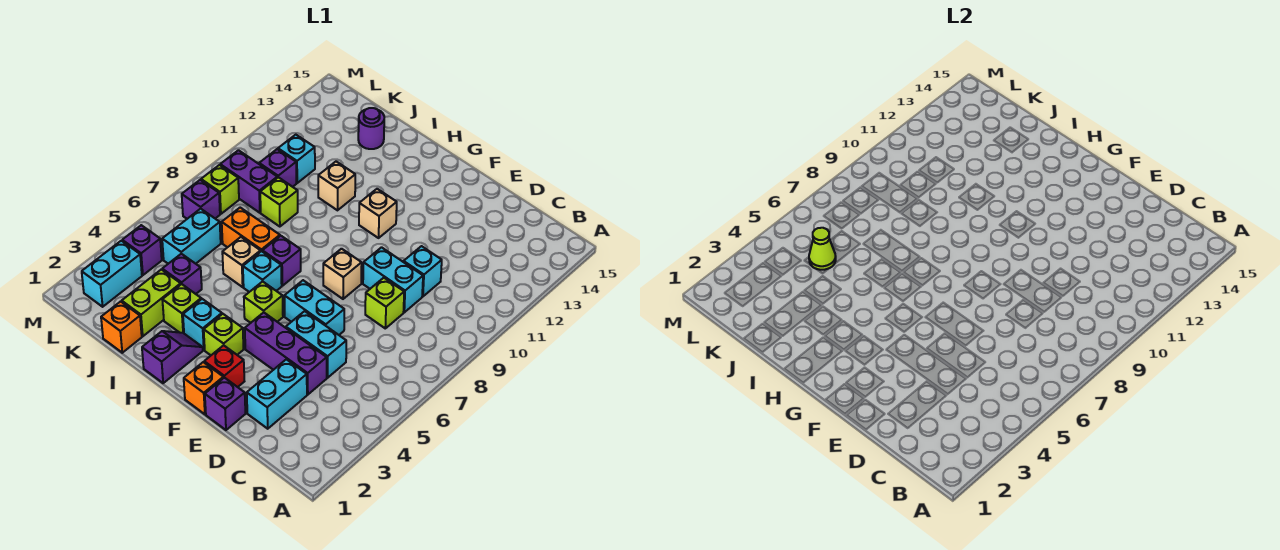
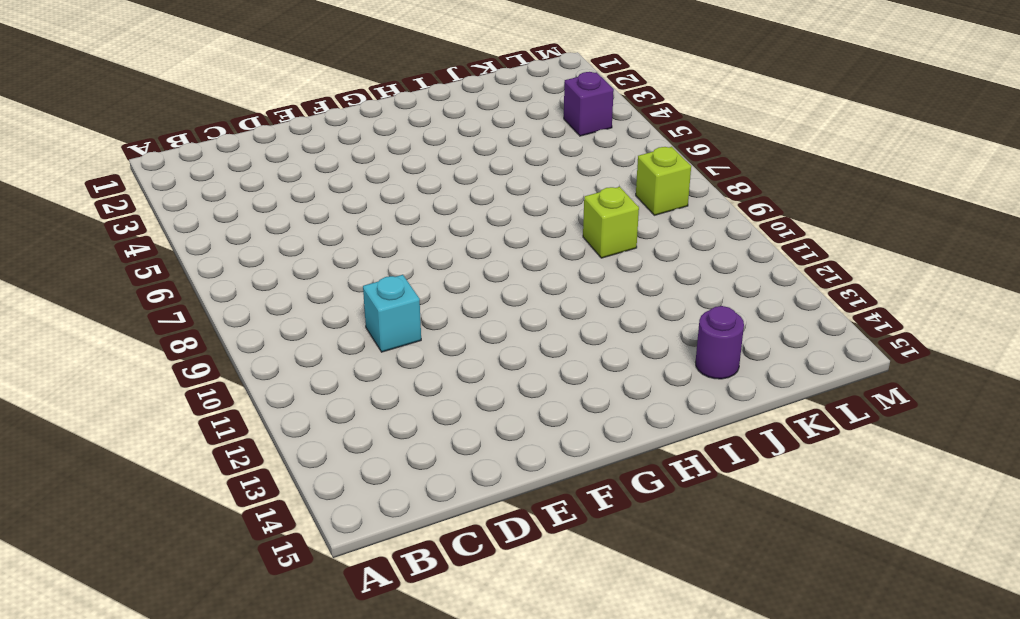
none -> cyan brick D2:D3 level 1
none -> purple brick D4:F4 level 1
none -> cyan brick D5:E5 level 1
none -> lime brick D8 level 1

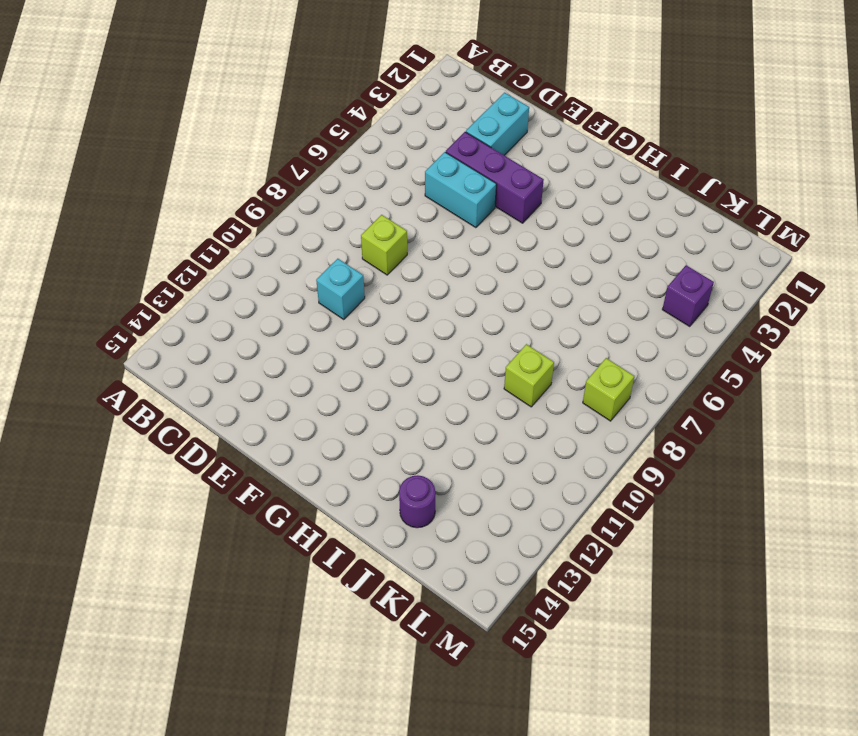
none -> cyan brick D9:E9 level 1
none -> purple brick E1 level 1
none -> cyan brick E6:F6 level 1
none -> orange brick F1 level 1

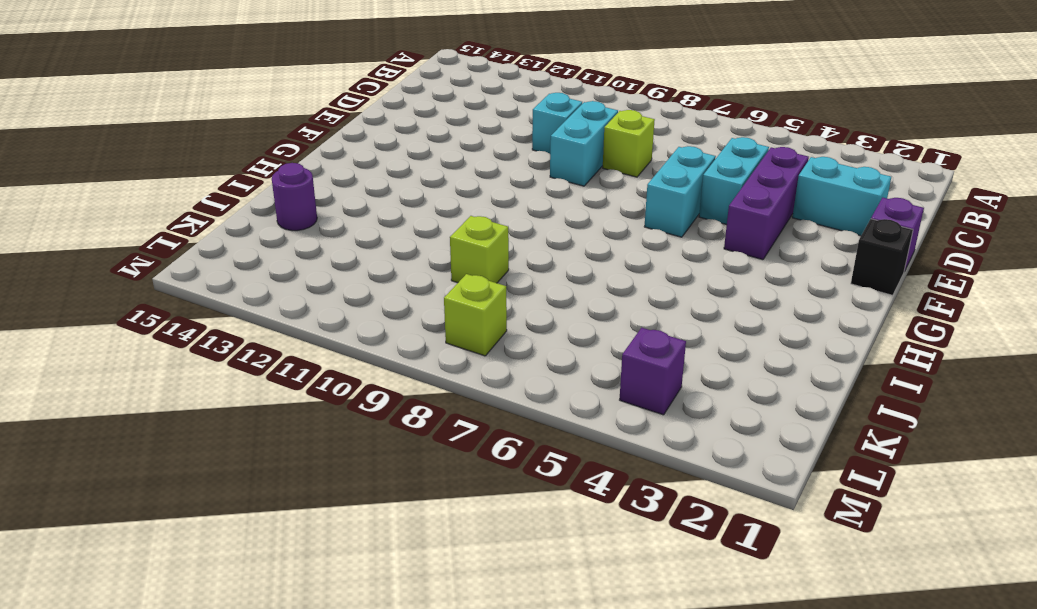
black brick F1 level 1 -> orange brick F1 level 1
none -> red brick F2 level 1
none -> tan brick F8 level 1
none -> lime brick G3 level 1
none -> lime brick G5 level 1

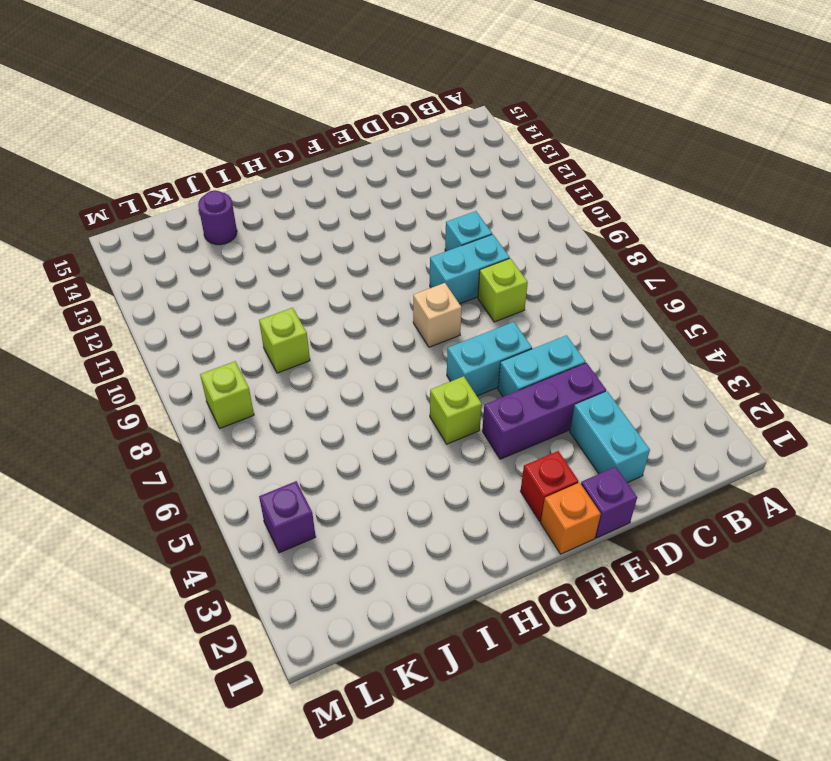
none -> lime brick G3 level 1
none -> tan brick G11 level 1
none -> purple slope H1:H2 level 1 top 1
none -> cyan brick H3 level 1

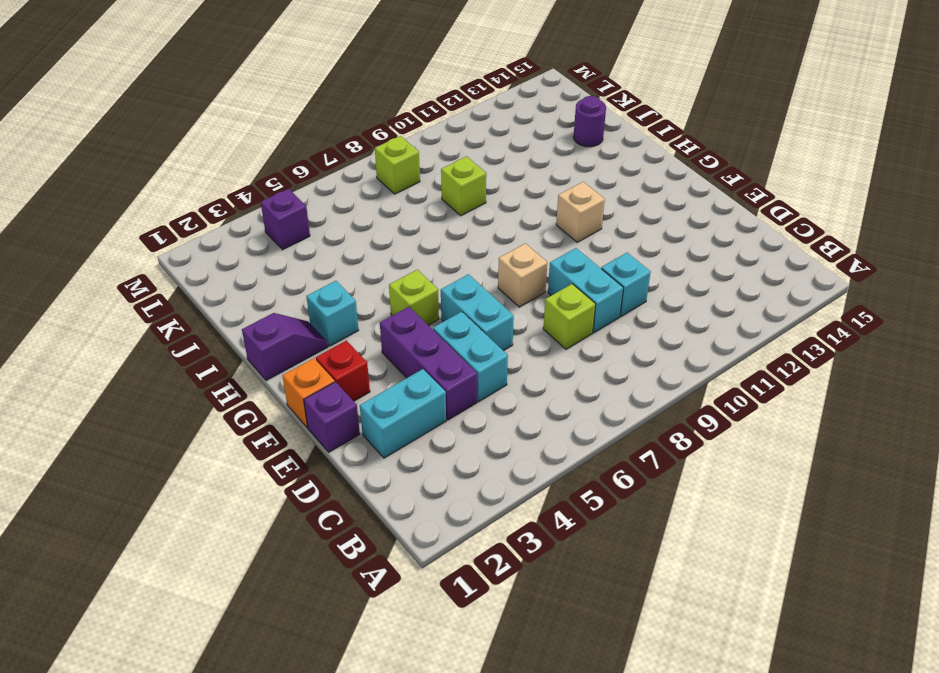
none -> lime brick G3 level 1
none -> cyan brick H6 level 1
none -> purple brick H7 level 1
none -> lime brick I3 level 1

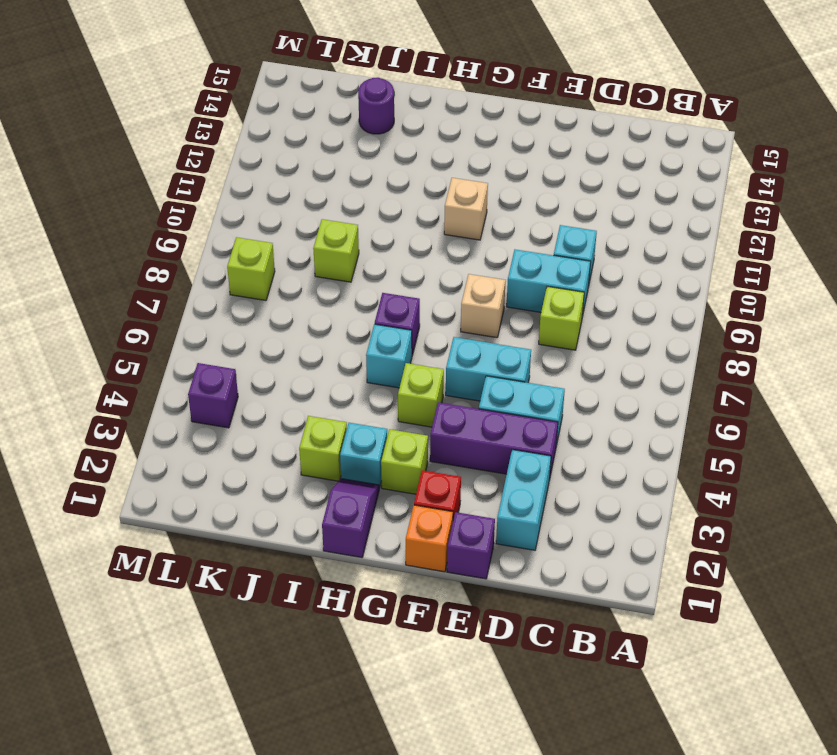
none -> tan brick I6 level 1
none -> orange brick I7:J7 level 1
none -> tan brick I11 level 1
none -> orange brick J1 level 1

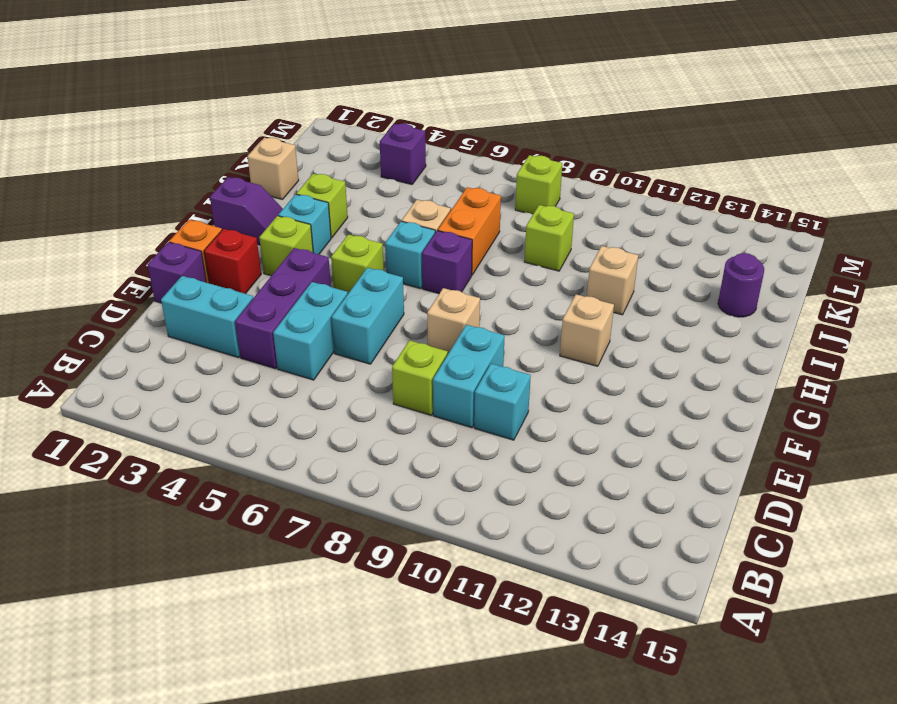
tan brick J1 level 1 -> orange brick J1 level 1
none -> lime brick J2:J3 level 1
none -> purple brick J4 level 1
none -> cyan brick K5:K6 level 1
none -> purple brick K9:L9 level 1

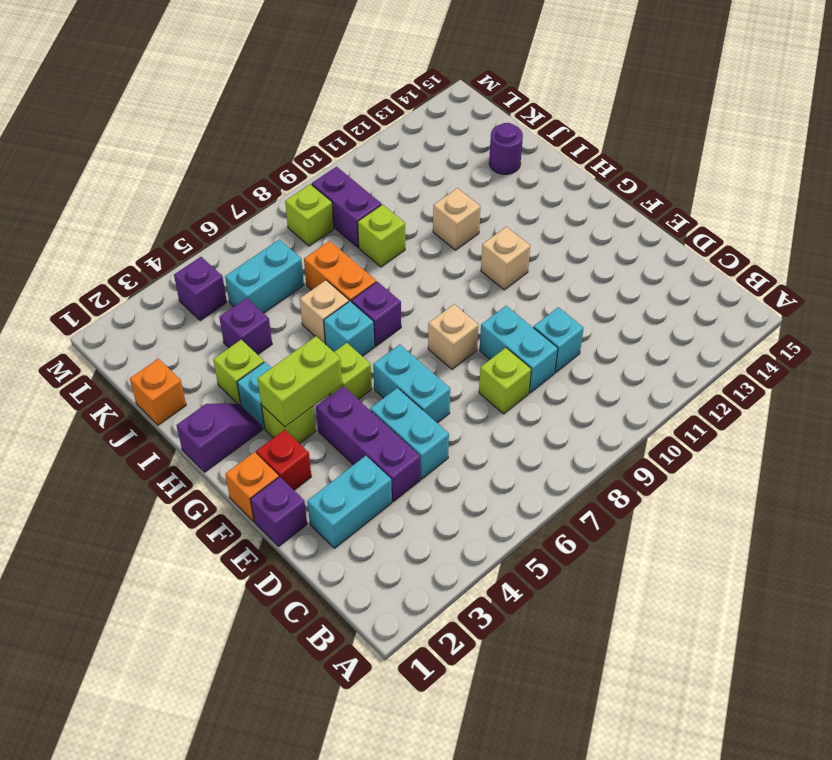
lime brick G3:G4 level 2 -> lime brick J2:J3 level 1
none -> purple brick K10 level 1
none -> cyan brick K11 level 1
none -> cyan brick L2:L3 level 1
none -> purple brick L7 level 1

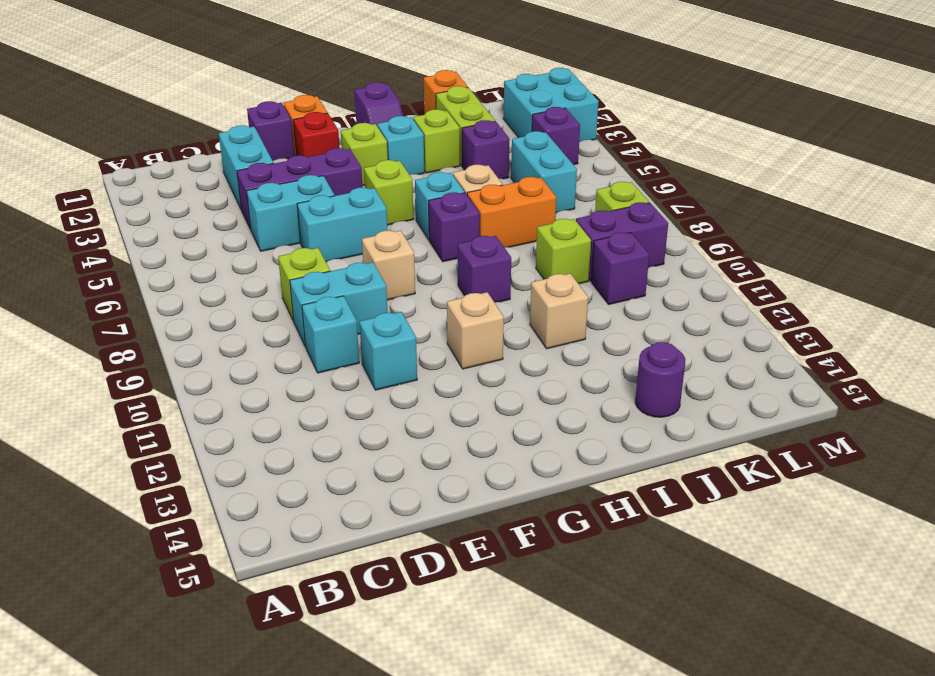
cyan brick E11 level 1 -> cyan brick K11 level 1
purple brick H9 level 1 -> purple brick L7 level 1
cyan brick L2:M3 level 1 -> cyan brick L2:L3 level 1
none -> lime cone K5 level 2

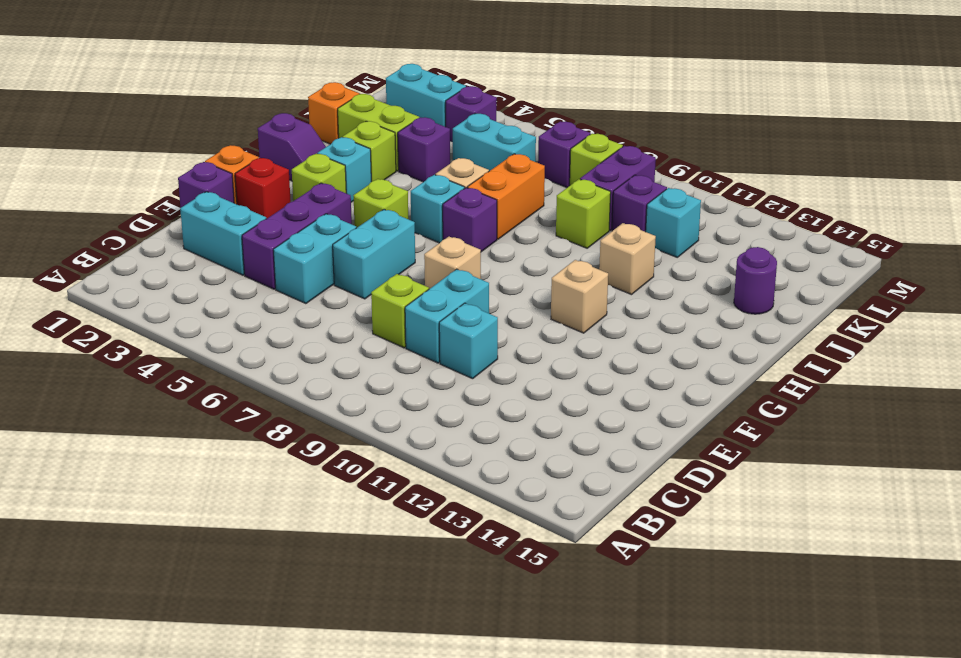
none -> lime cone K5 level 2

